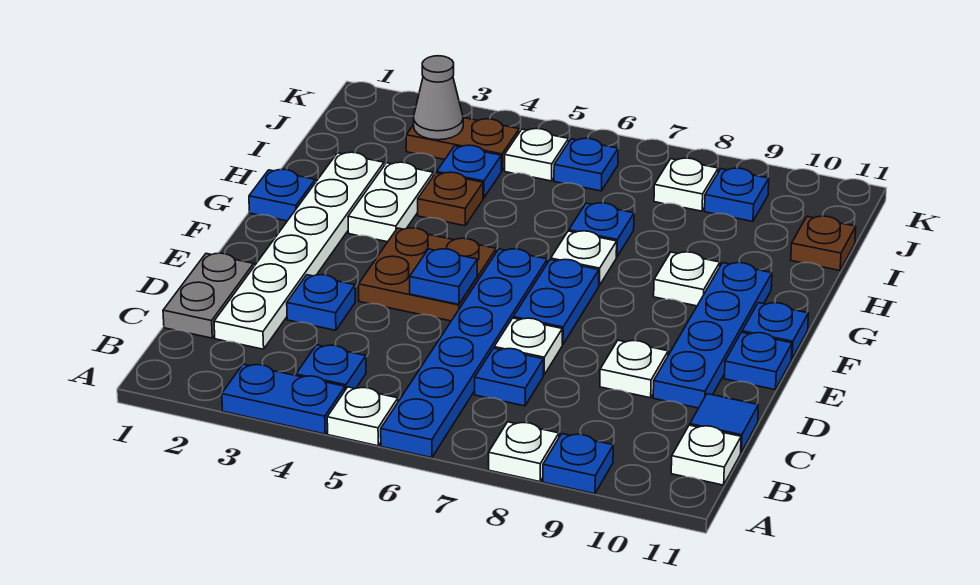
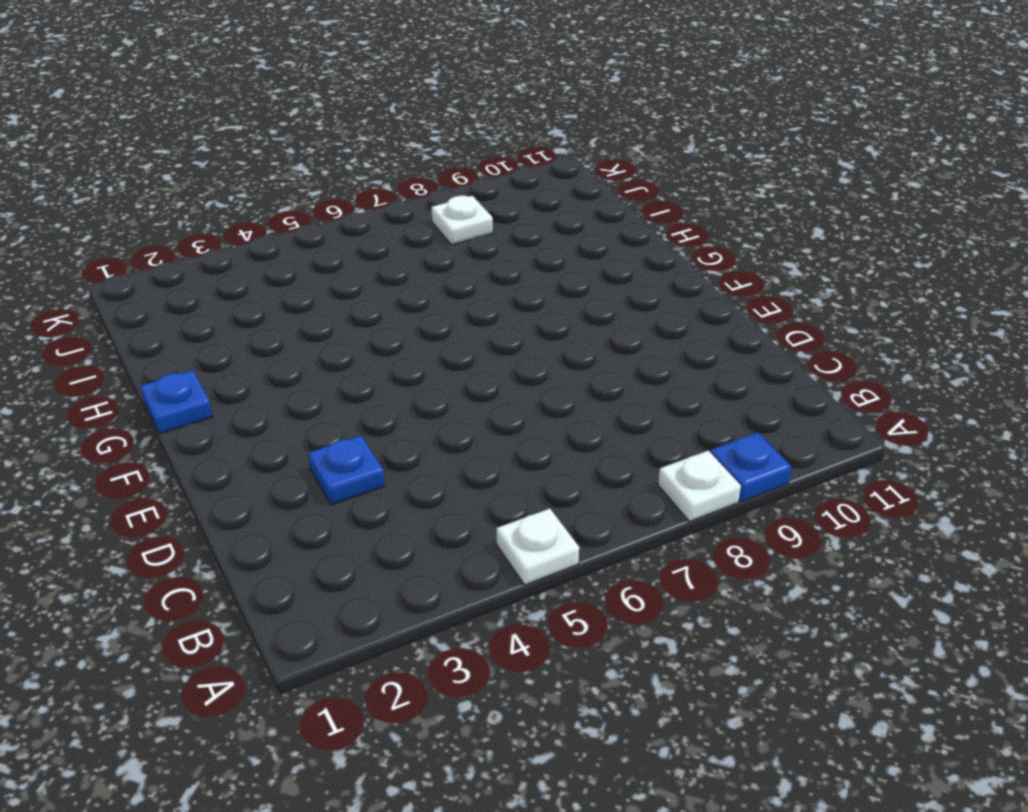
none -> blue plate A3:A4 level 1
none -> blue plate A6:F6 level 1
none -> blue plate B4 level 1
none -> white plate B11 level 1

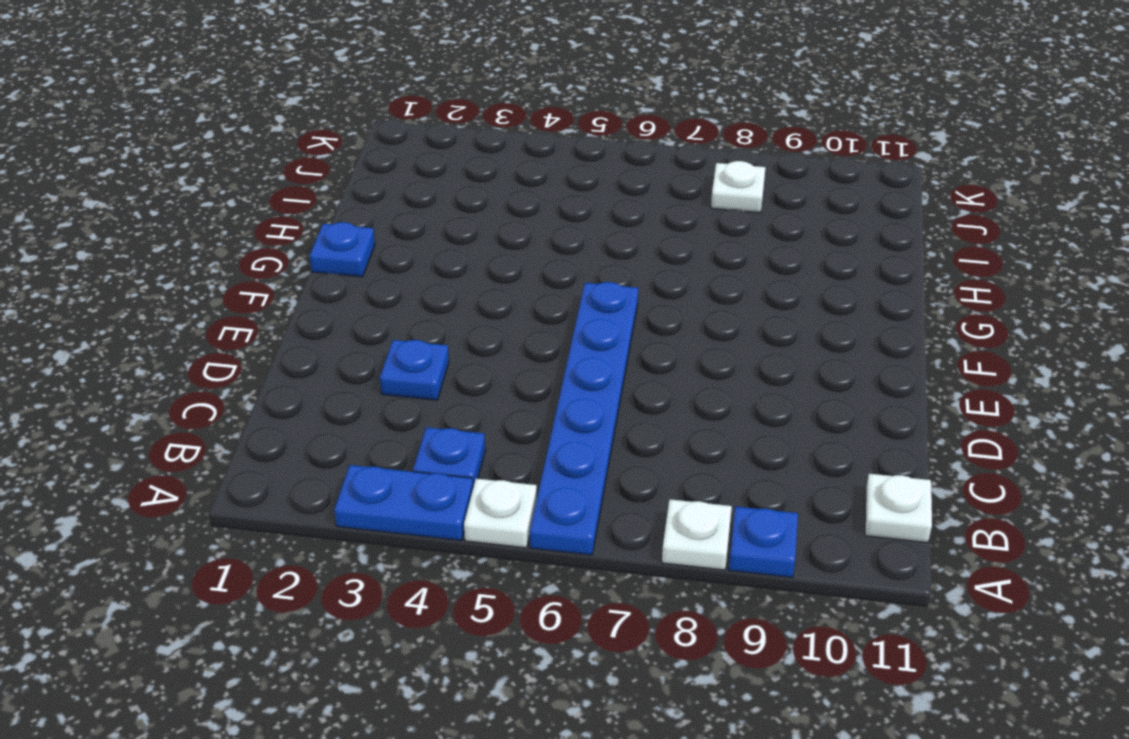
none -> grey plate C1:D1 level 1
none -> white plate C2:H2 level 1
none -> blue plate C7 level 1
none -> blue tile C11 level 1

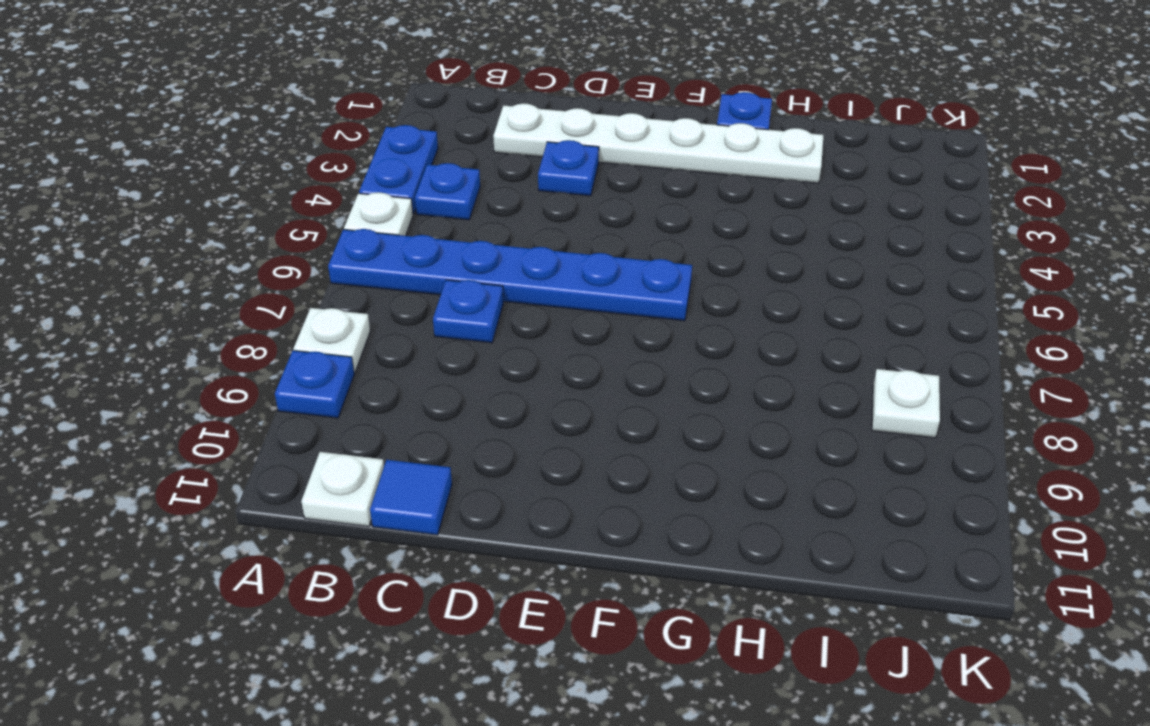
none -> grey plate C1:D1 level 1
none -> white plate D7 level 1
none -> white plate D9 level 1
none -> blue plate D10:G10 level 1

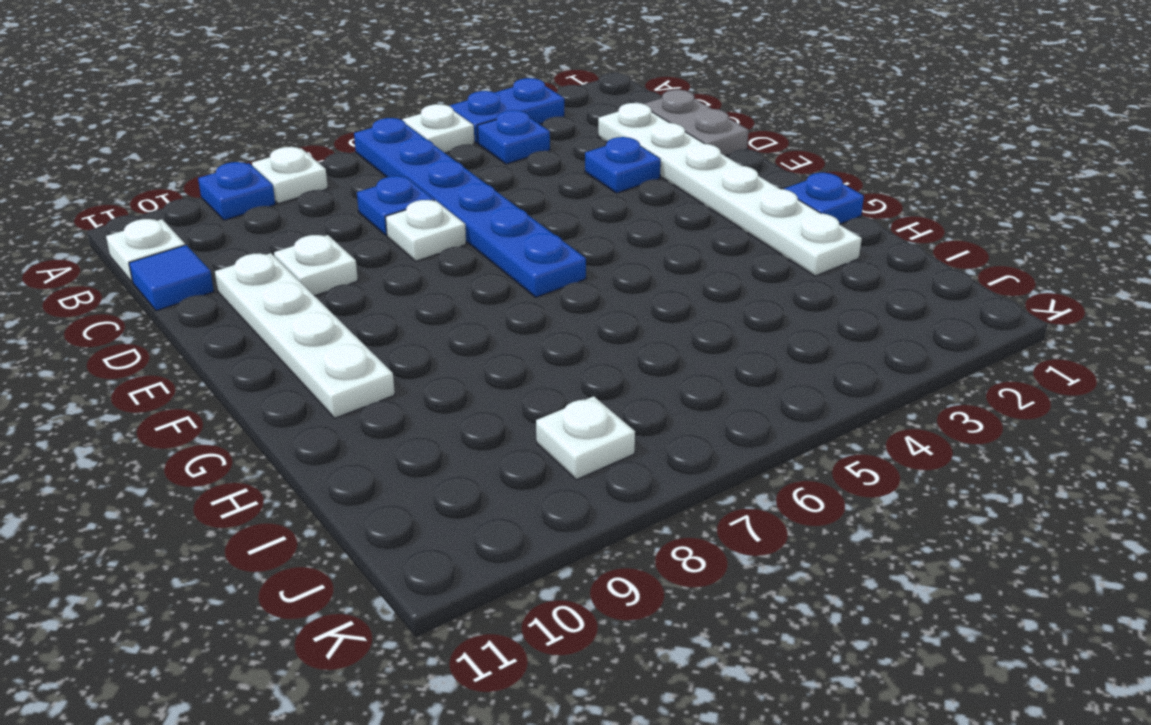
white plate D10:G10 level 1 -> blue plate D10:G10 level 1
none -> brown plate E4:F5 level 1
none -> blue plate E7:F7 level 1
none -> blue plate E11 level 1
none -> blue plate F11 level 1

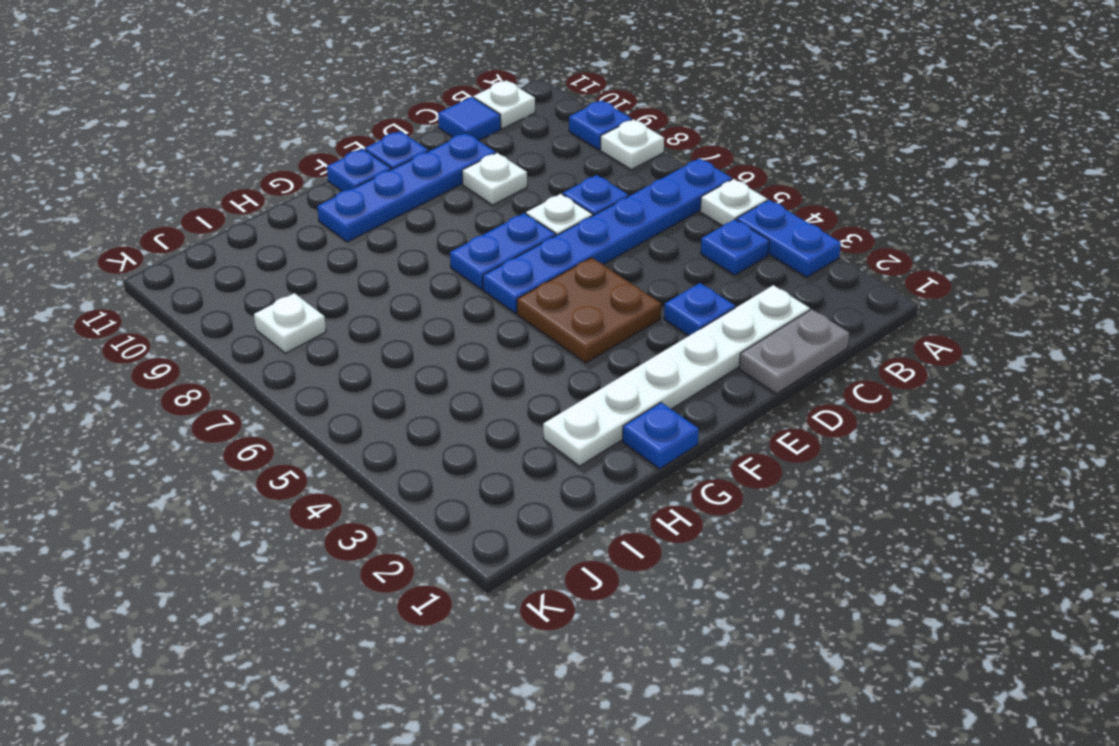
none -> white plate G3:H3 level 1
none -> white plate G7 level 1
none -> white plate G9 level 1
none -> brown plate H4 level 1

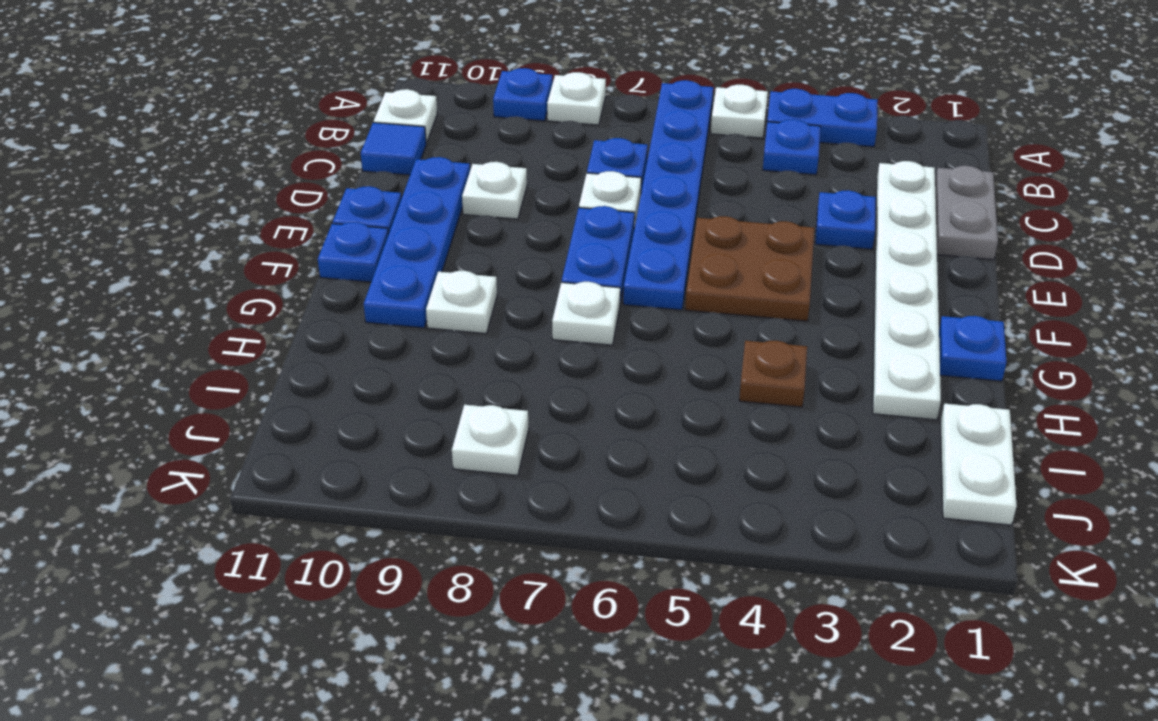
white plate I1:J1 level 1 -> white plate G3:H3 level 1
none -> blue plate H7 level 1
none -> blue plate I4 level 1
none -> brown plate I11 level 1
none -> brown plate J3:J4 level 1

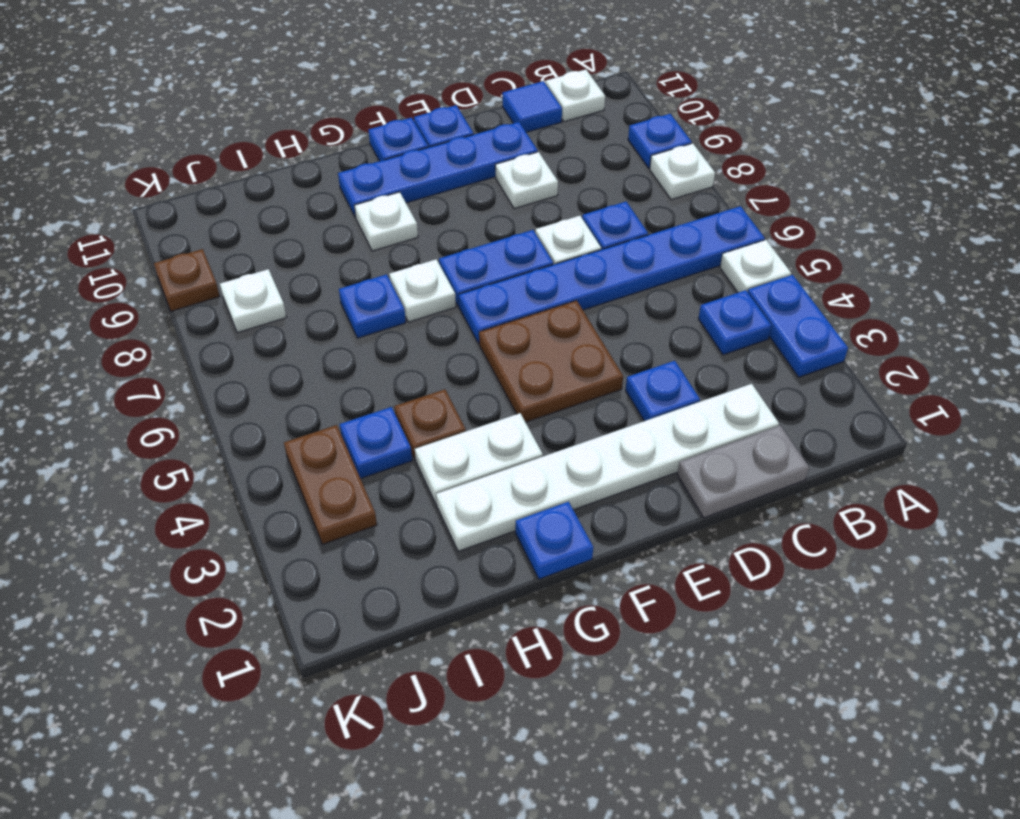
brown plate K9 level 1 -> brown plate I11 level 1
none -> white plate J5 level 1
none -> blue plate J6 level 1
none -> blue plate J9 level 1
none -> blue plate E5 level 2

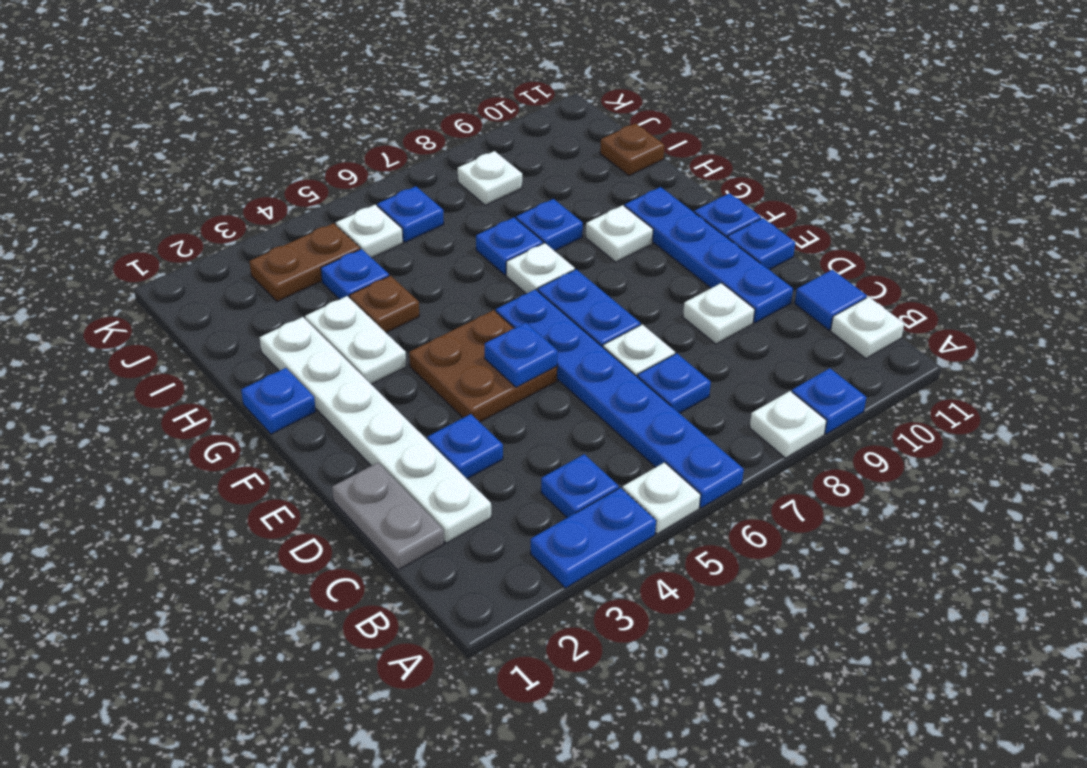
blue plate H8 level 1 -> blue plate J9 level 1
none -> grey cone J3 level 2

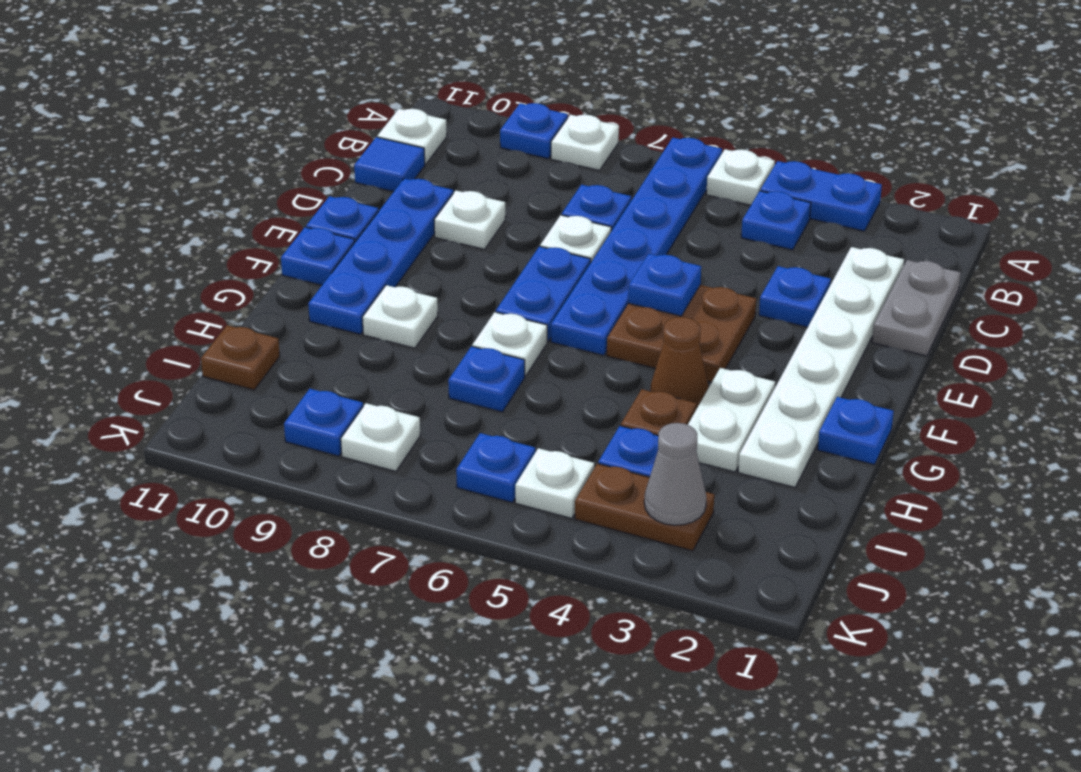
brown cone G4 level 1 -> none

